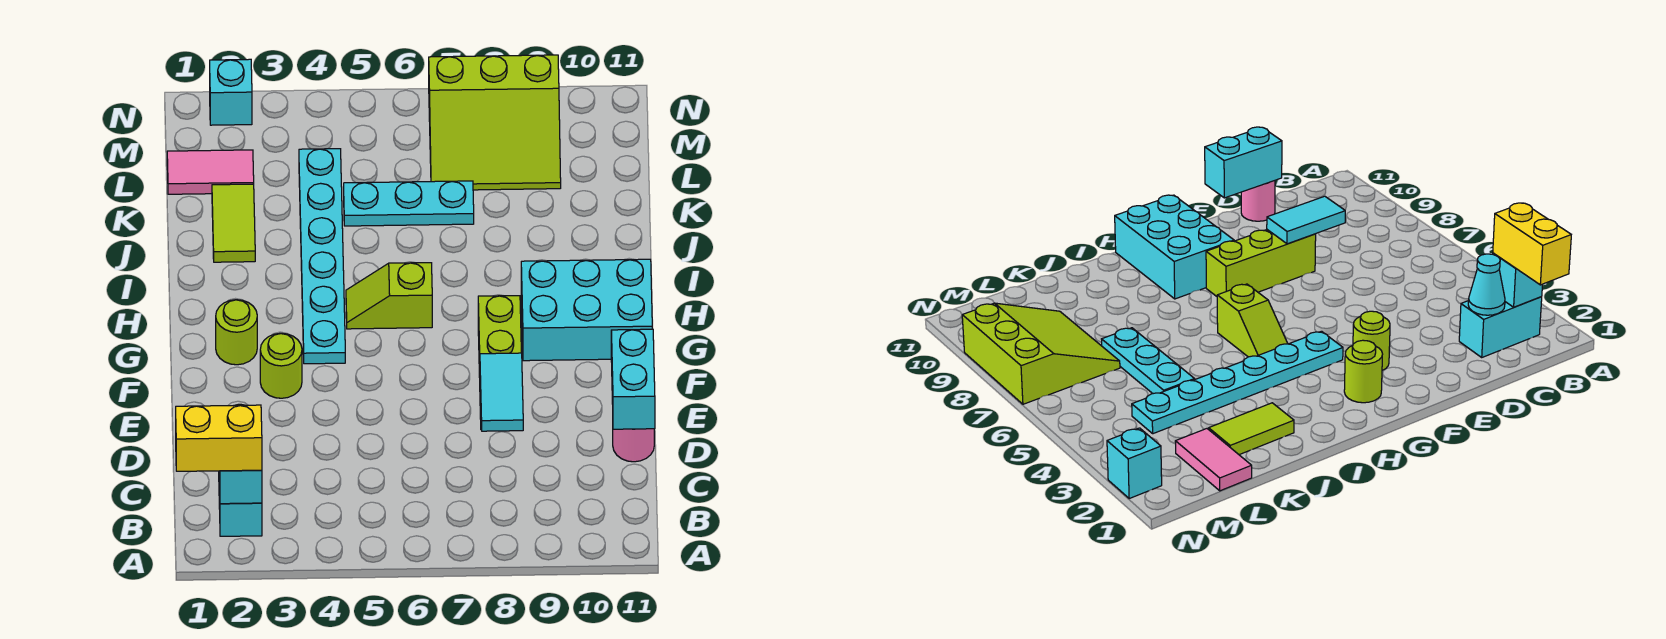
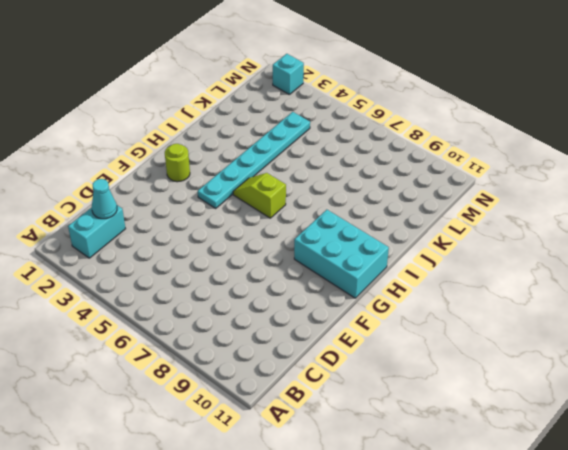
none -> pink round brick D11 level 1
none -> lime brick E8:G8 level 1
none -> lime round brick F3 level 1

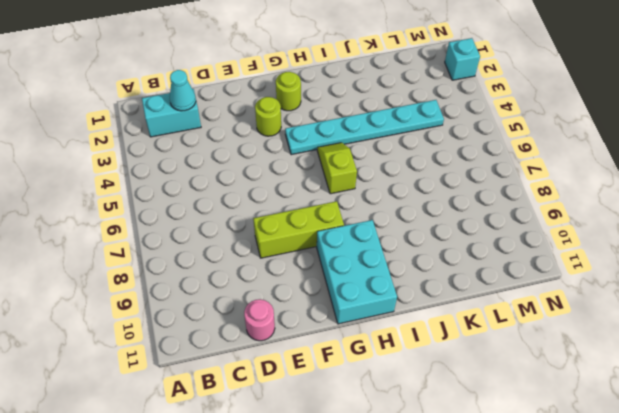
none -> lime tile J2:K2 level 1
none -> cyan plate K5:K7 level 1
none -> pink tile L1:L2 level 1

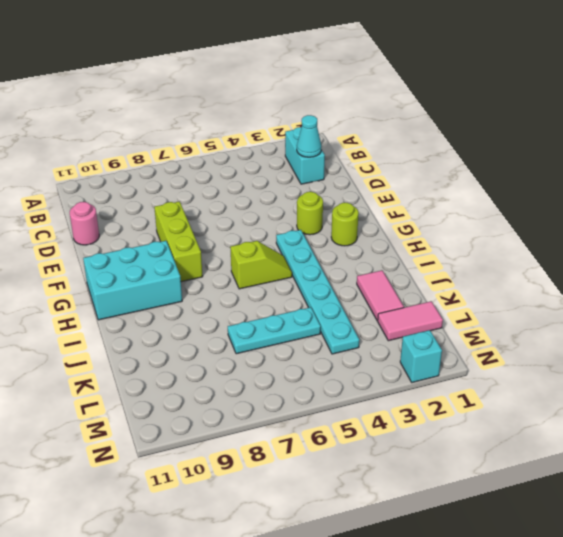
pink tile J2:K2 level 1 -> lime tile J2:K2 level 1
none -> lime slope L7:N9 level 1 top N
none -> cyan brick B2 level 2
none -> cyan tile D8:E8 level 2

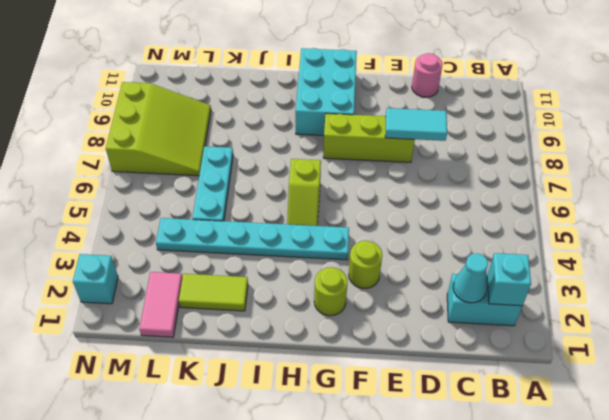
none -> cyan brick D11:E11 level 2
none -> yellow brick B1:B2 level 3

